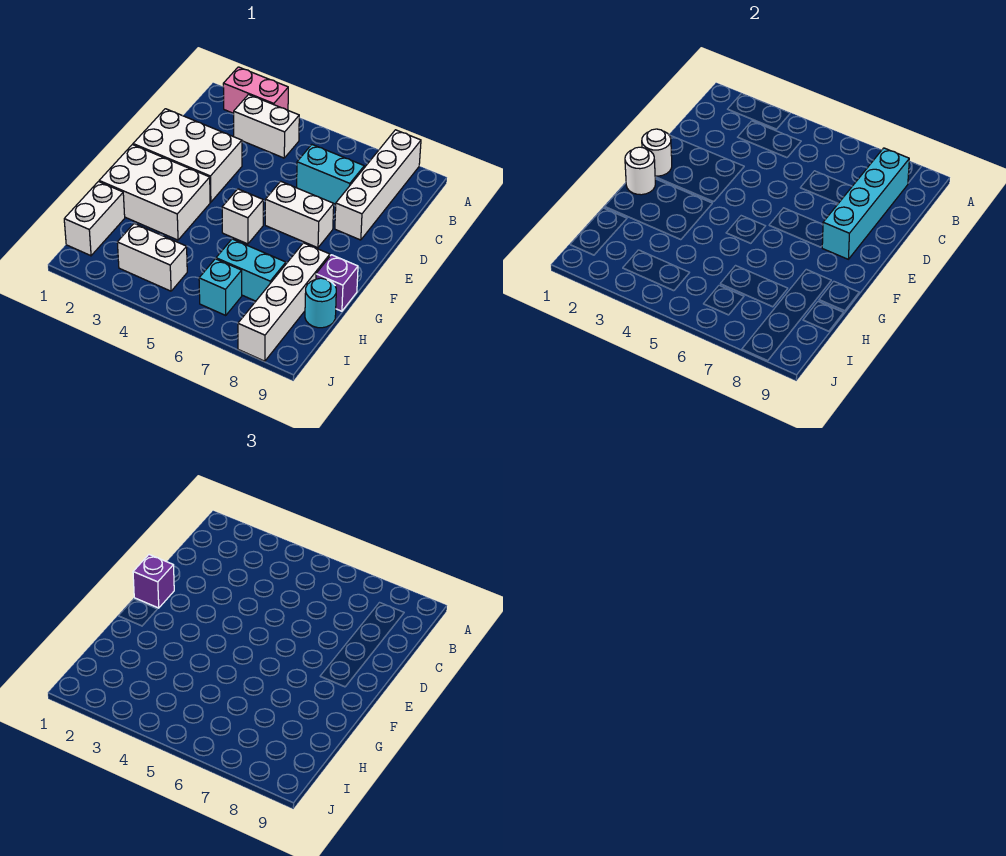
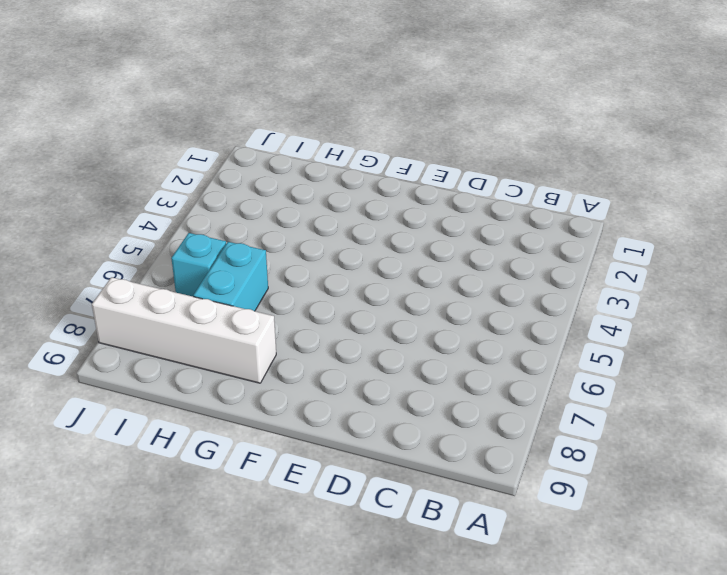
none -> pink brick A2:A3 level 1
none -> white brick A8:D8 level 1
none -> white brick B3:B4 level 1

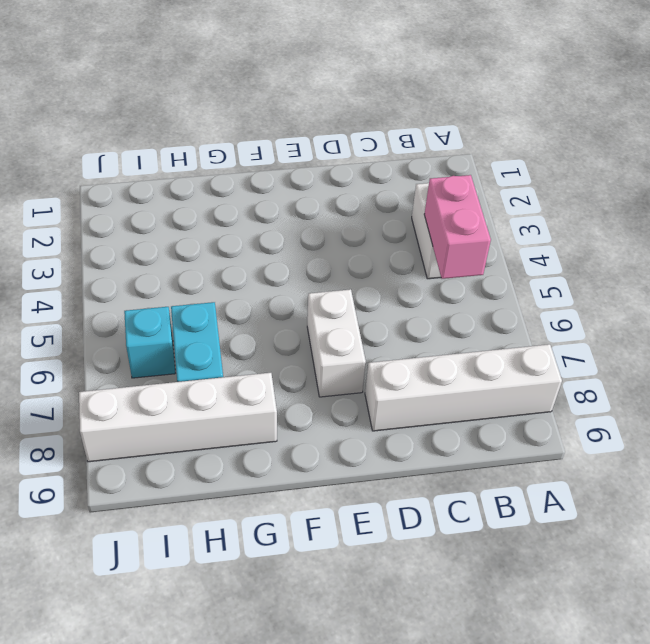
pink brick B4:B5 level 2 -> pink brick A2:A3 level 1
none -> cyan brick C6:C7 level 1
none -> white brick D1:E3 level 1
none -> white brick F1:G3 level 1

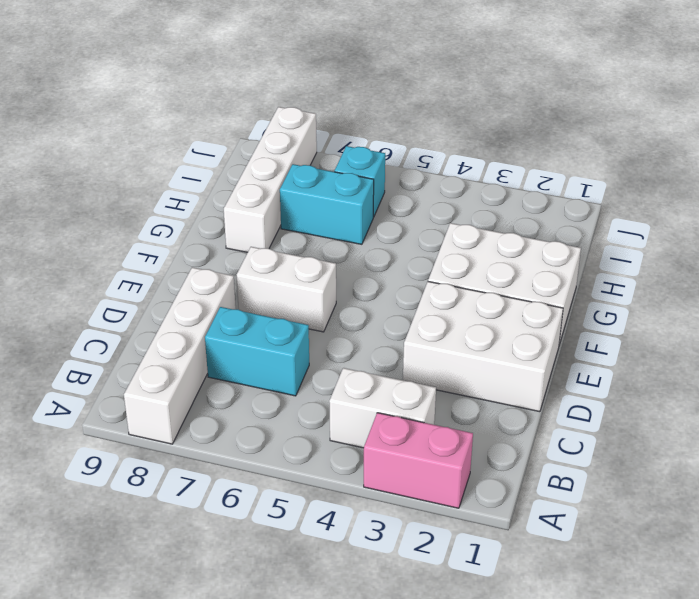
none -> white brick F5 level 1
none -> purple brick G9 level 1
none -> white brick H1:I1 level 1

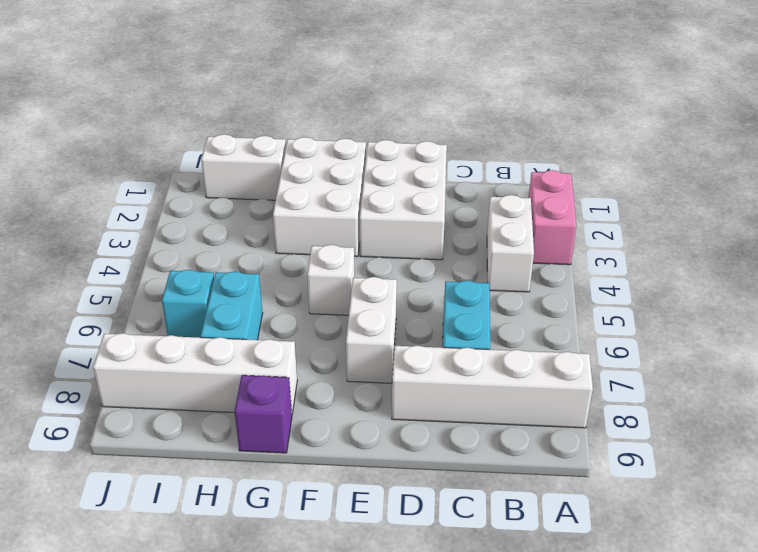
none -> cyan round brick H9 level 1
none -> white brick I3:I4 level 1
none -> cyan brick B8:E8 level 2

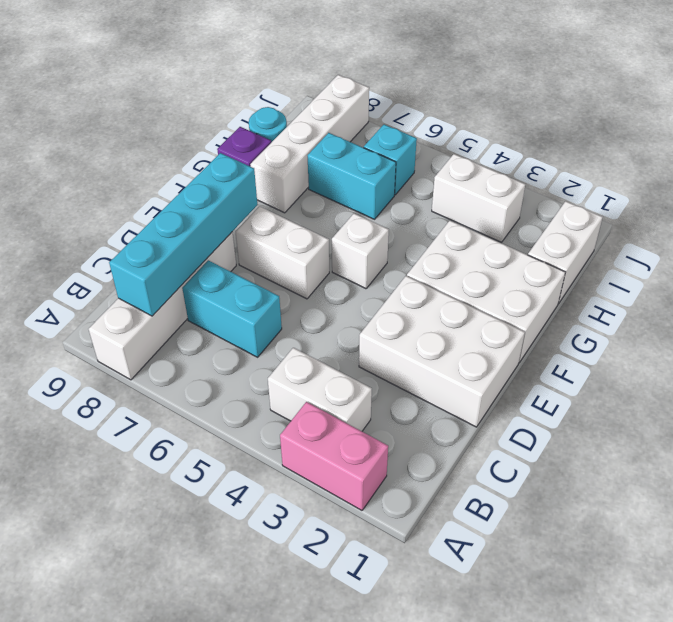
none -> white round brick E1 level 2
none -> white round brick F1 level 2
none -> purple brick E1 level 3

